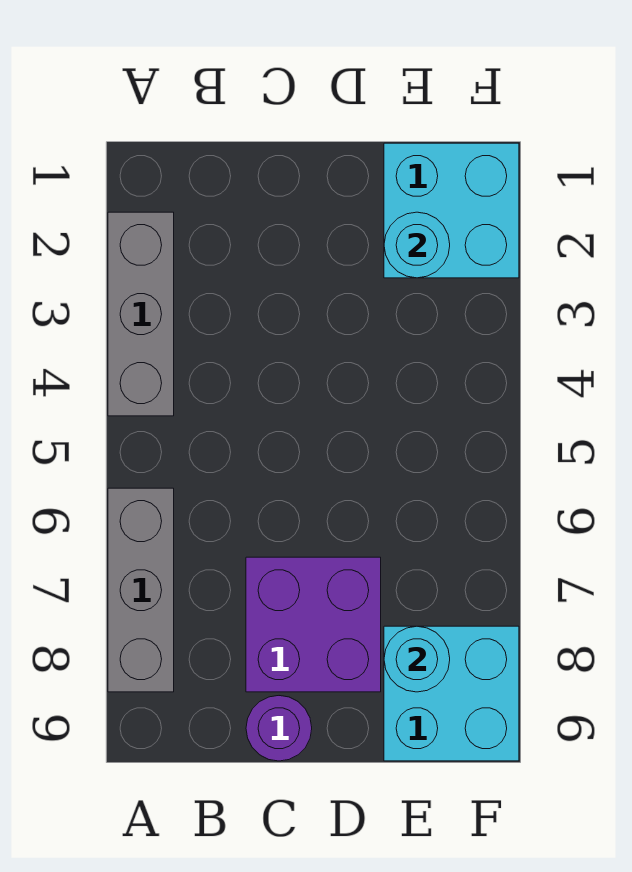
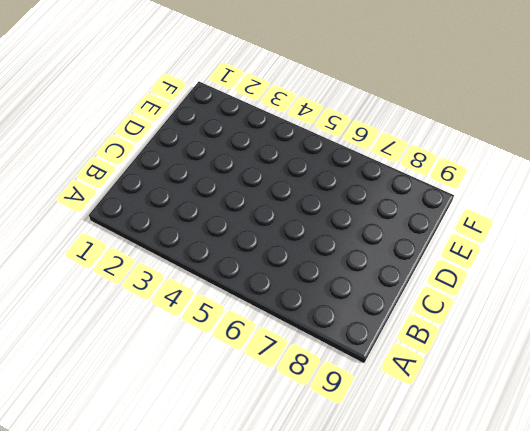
none -> grey brick A2:A4 level 1
none -> grey brick A6:A8 level 1

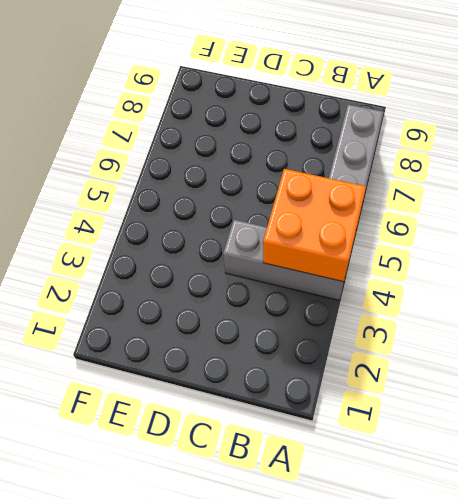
grey brick A4:C4 level 1 -> grey brick A2:A4 level 1
orange brick A4:B5 level 2 -> none
none -> purple brick C7:D8 level 1
none -> purple round brick C9 level 1

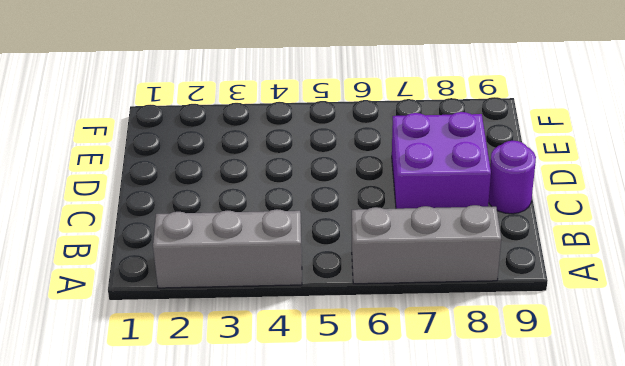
none -> cyan brick E1:F2 level 1
none -> cyan brick E8:F9 level 1

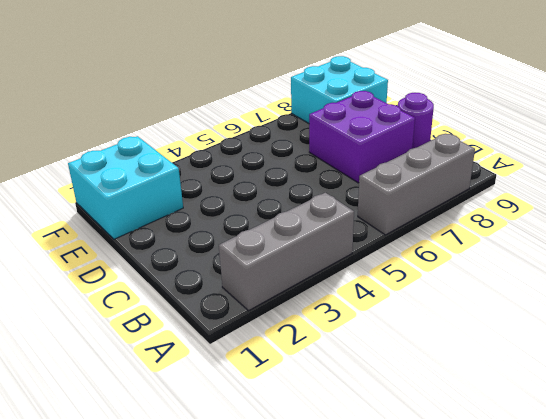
none -> cyan round brick E2 level 2
none -> cyan round brick E8 level 2

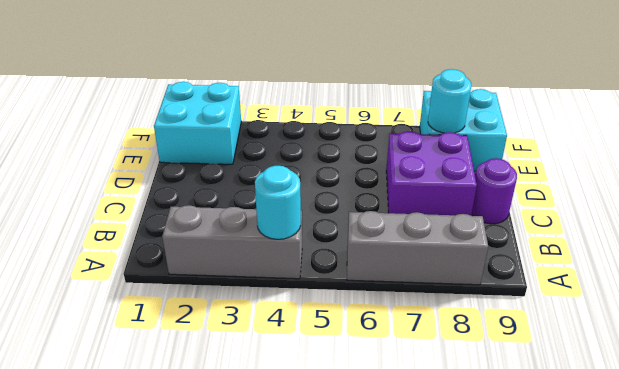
cyan round brick A4 level 2 -> cyan round brick E2 level 2

